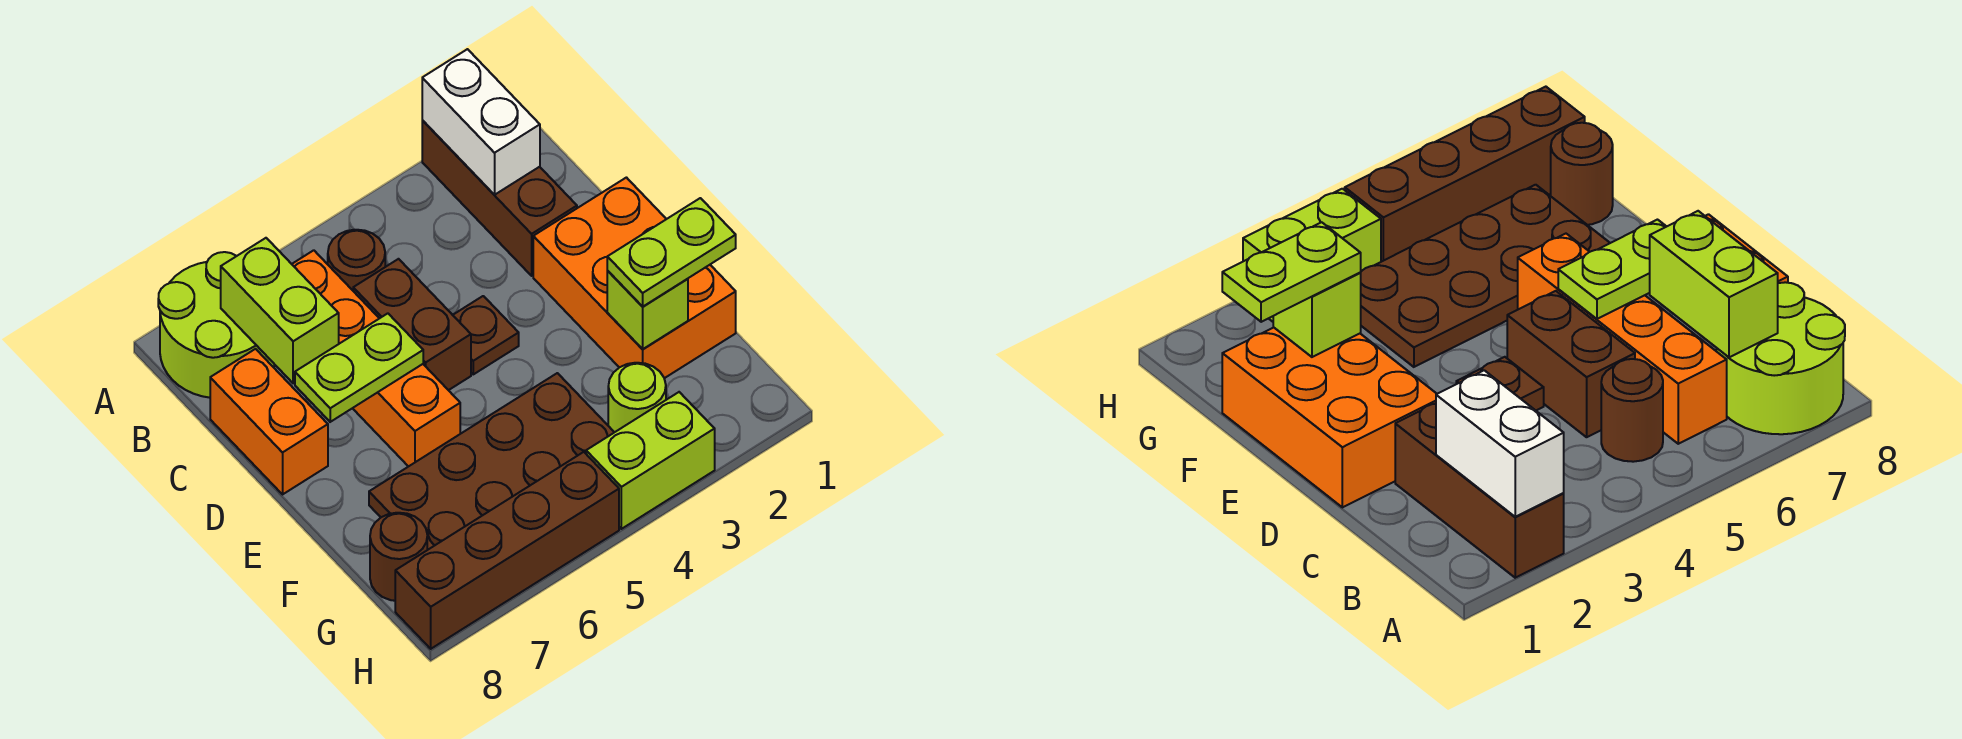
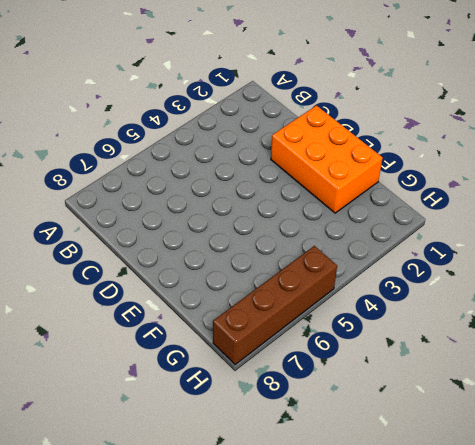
none -> brown brick A2:C2 level 1
none -> lime round brick A7:B8 level 1
none -> brown round brick B5 level 1

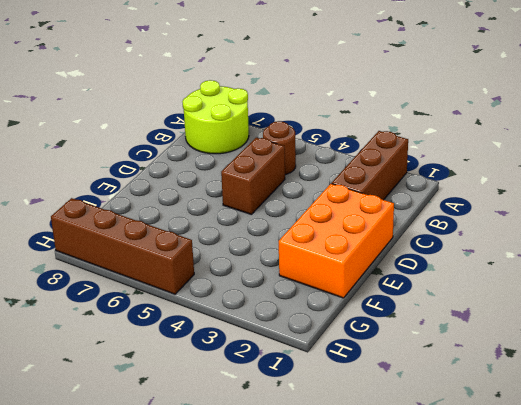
none -> orange brick B6:E6 level 1
none -> orange brick C8:D8 level 1
none -> brown plate D4 level 1

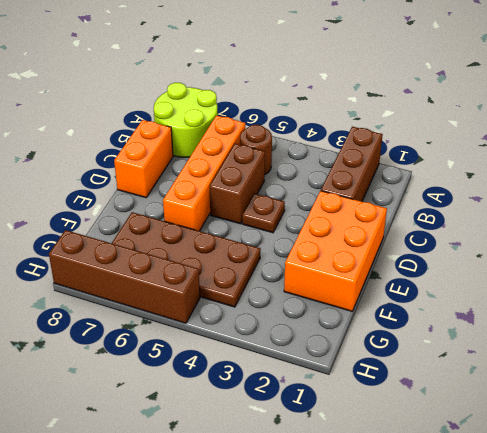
none -> lime round brick G3 level 1
none -> brown round brick G8 level 1
none -> lime brick H3:H4 level 1

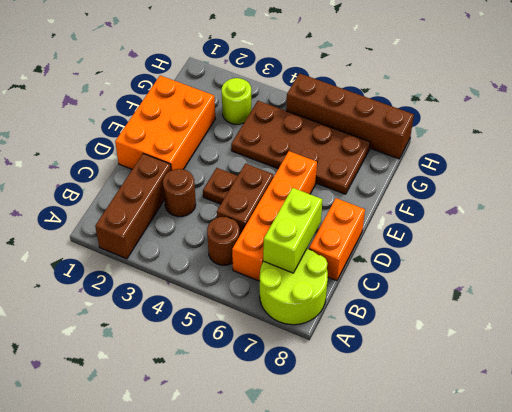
brown round brick C3 level 1 -> brown round brick G8 level 1
none -> lime brick H3:H4 level 1
none -> white brick A2:B2 level 2
none -> lime plate D6:D7 level 2

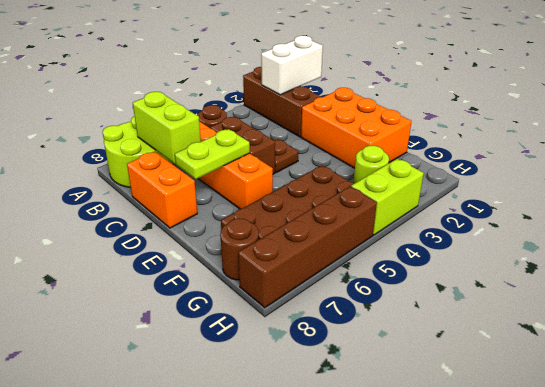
white brick B1:B2 level 2 -> white brick A2:B2 level 2
none -> lime brick F2 level 2
none -> lime plate F1:F2 level 3

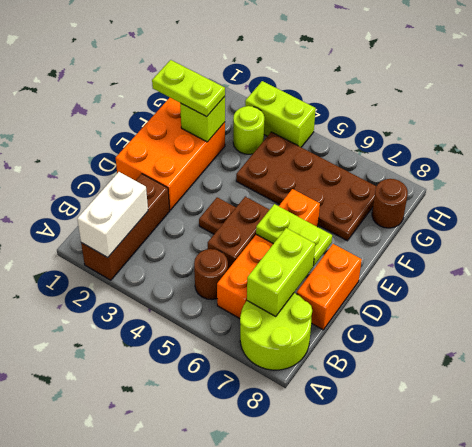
none -> brown brick H5:H8 level 1

